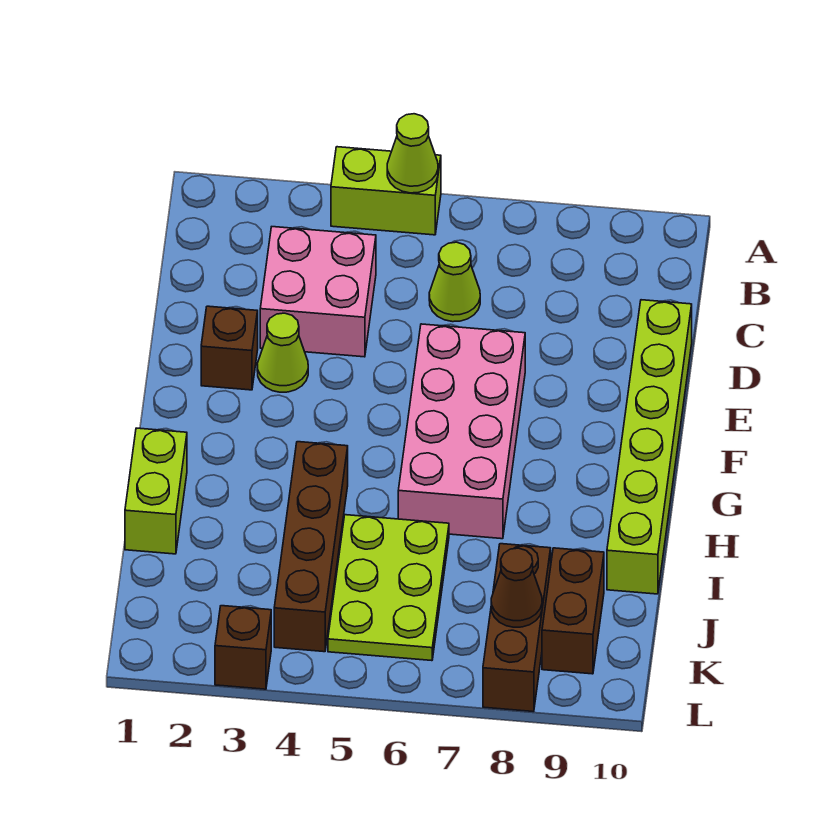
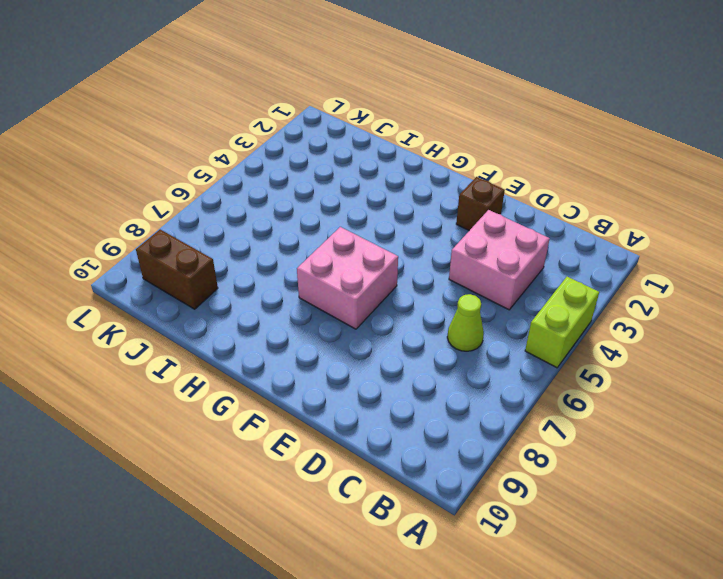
pink brick F6:G7 level 1 -> pink brick E6:H7 level 1
none -> lime brick D10:I10 level 1
none -> lime cone E3 level 1
none -> lime brick H1:I1 level 1

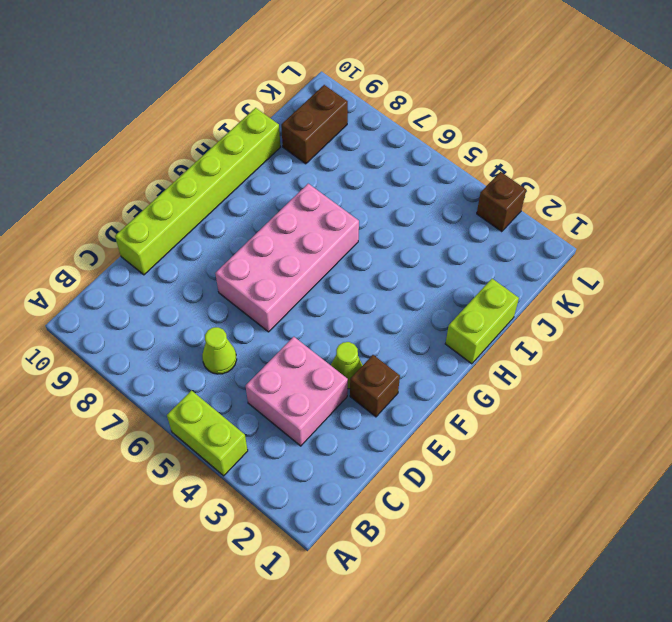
none -> brown brick H4:K4 level 1
none -> lime plate I5:K6 level 1
none -> brown brick J8:L8 level 1

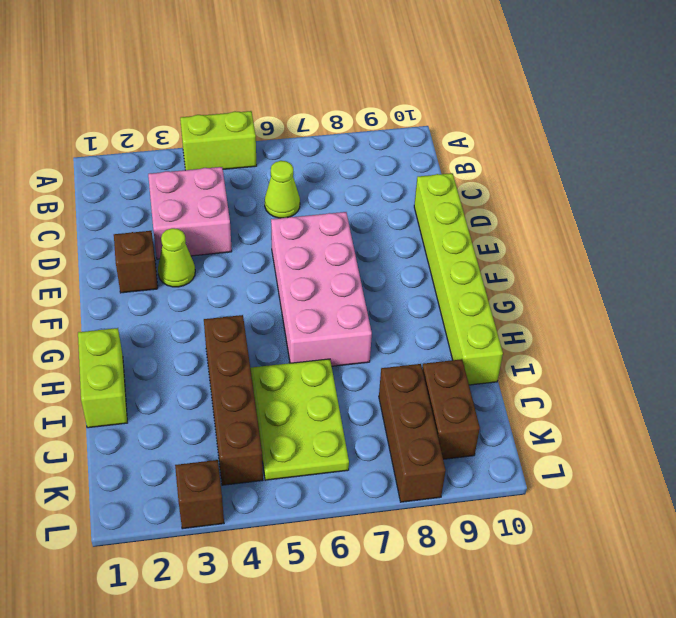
none -> lime cone A5 level 2
none -> brown cone K8 level 2

